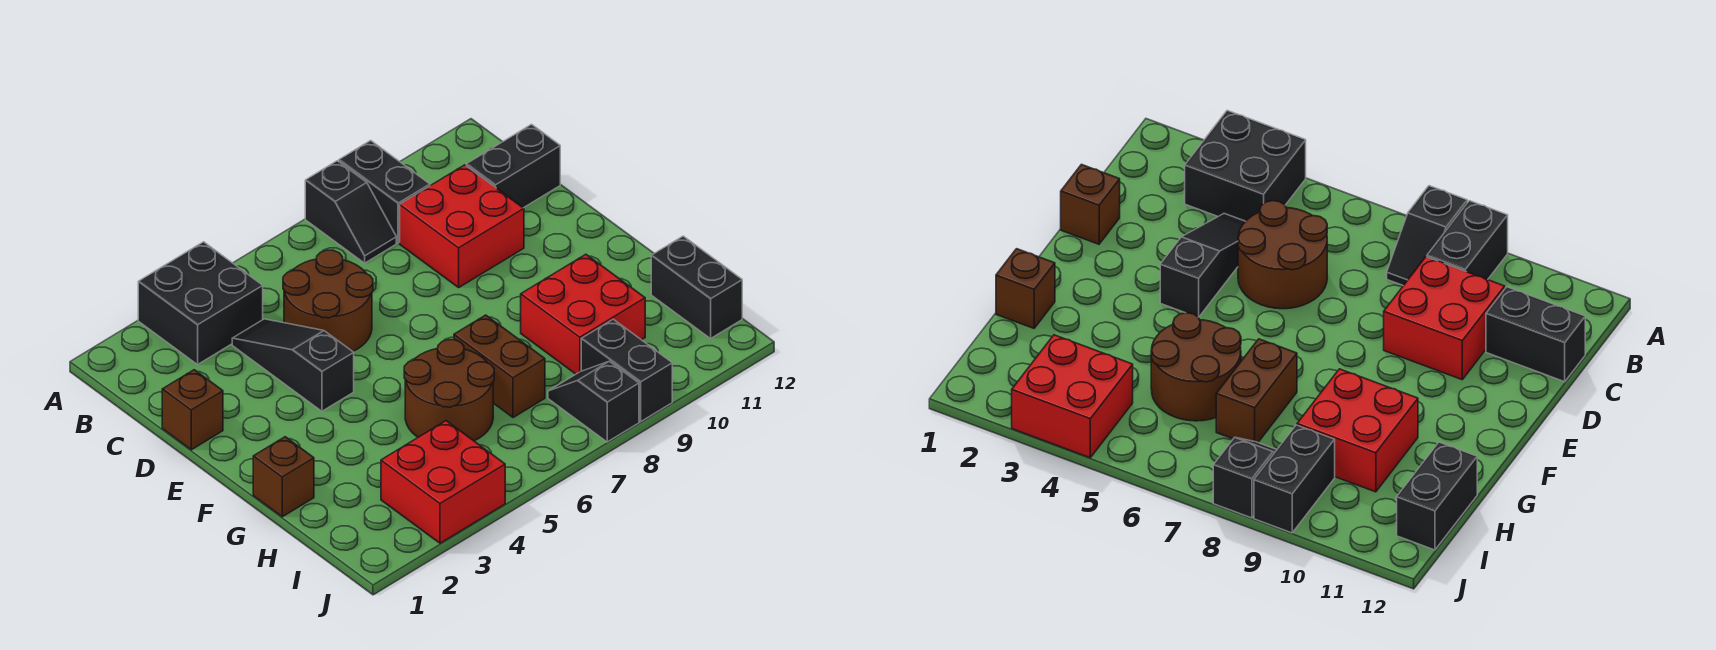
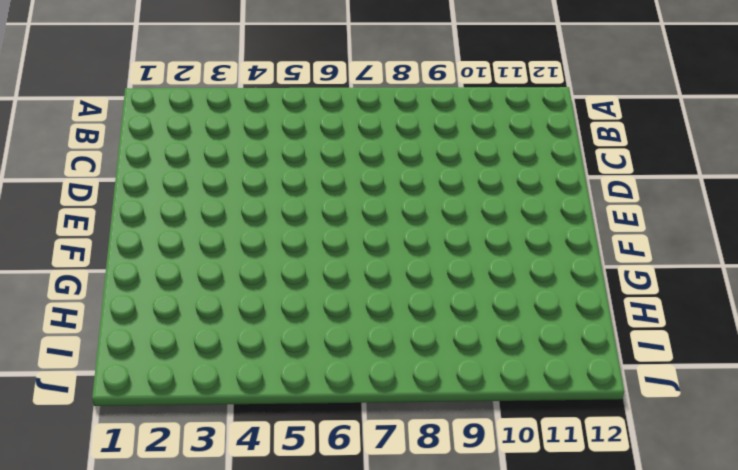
none -> black brick A3:B4 level 1
none -> black slope A8:B8 level 1 top A
none -> black brick A9:B9 level 1

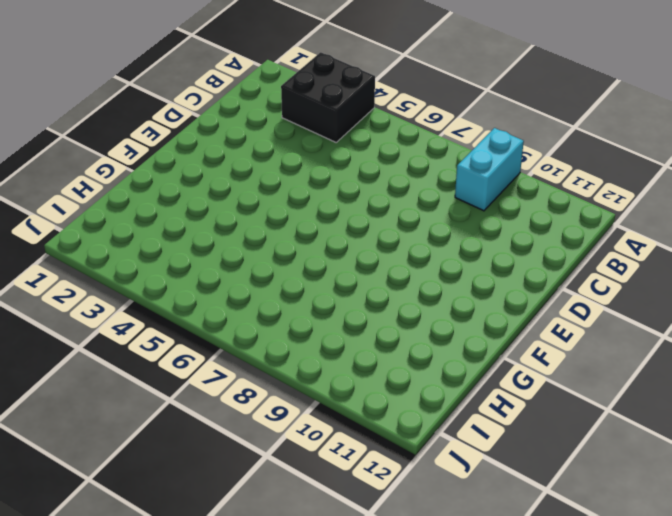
cyan brick A9:B9 level 1 -> black brick A9:B9 level 1
none -> black slope A8:B8 level 1 top A
none -> black slope C4:E4 level 1 top E
none -> brown round brick C5:D6 level 1

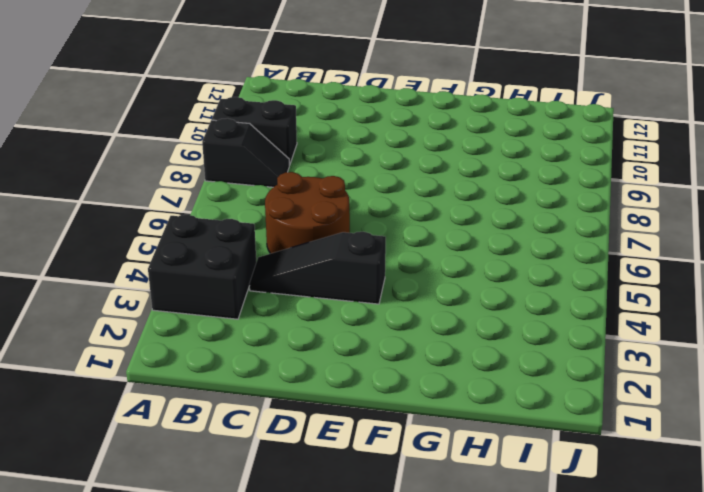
none -> red brick C9:D10 level 1
none -> black brick C11:C12 level 1
none -> brown brick D1 level 1

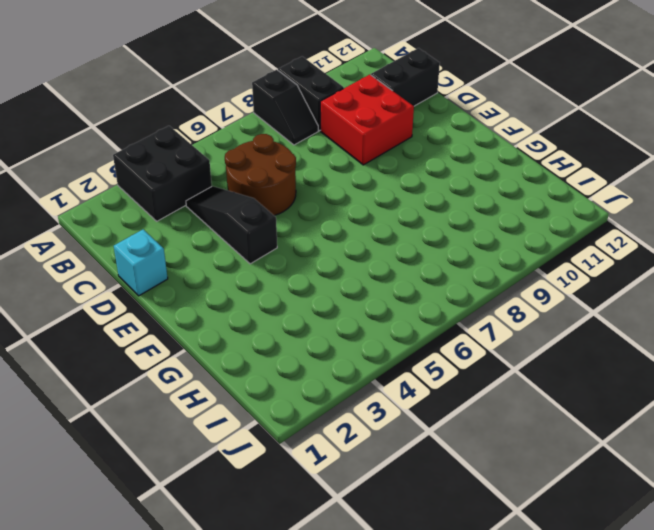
cyan brick D1 level 1 -> brown brick D1 level 1
none -> brown brick G1 level 1
none -> brown round brick G5:H6 level 1
none -> brown brick G7:H7 level 1

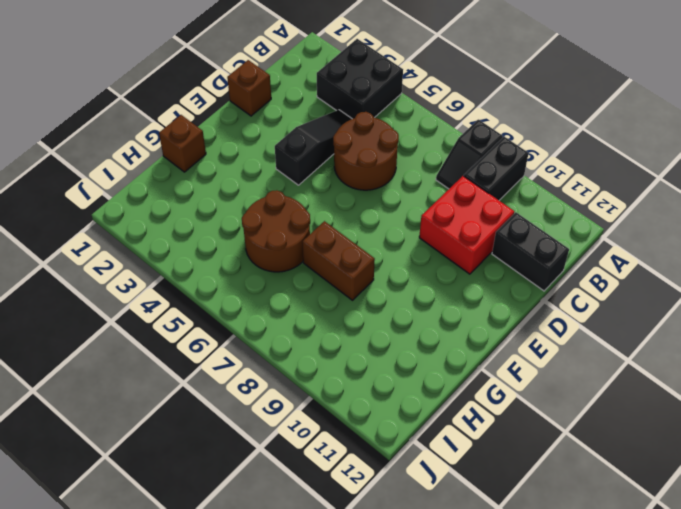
brown brick G7:G8 level 1 -> brown brick G7:H7 level 1
none -> red brick G9:H10 level 1
none -> black brick H12:I12 level 1
none -> red brick I3:J4 level 1

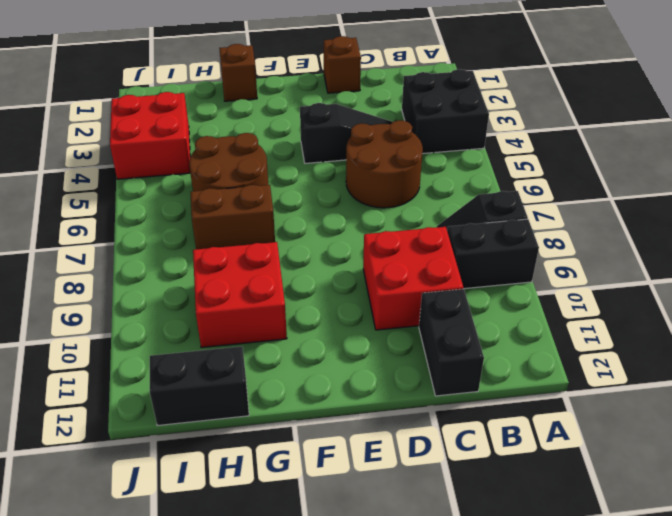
none -> black slope I8:J8 level 1 top J
none -> black brick I9:J9 level 1

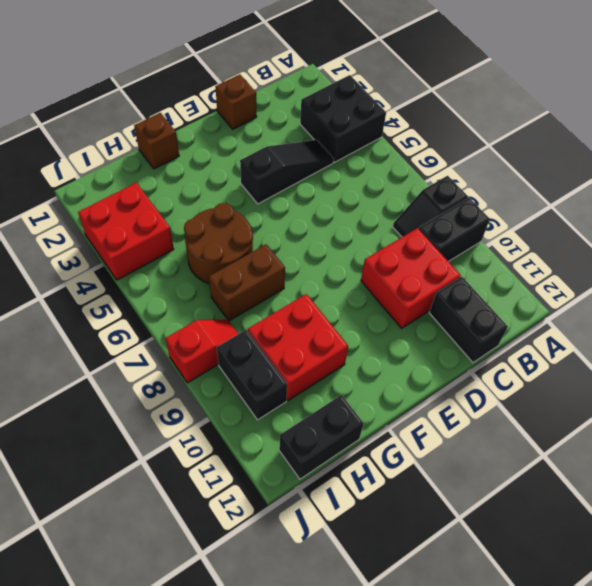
red slope I8:J8 level 1 top J -> black slope I8:J8 level 1 top J
black brick I9:I10 level 1 -> black brick I9:J9 level 1
none -> brown round brick C5:D6 level 1

